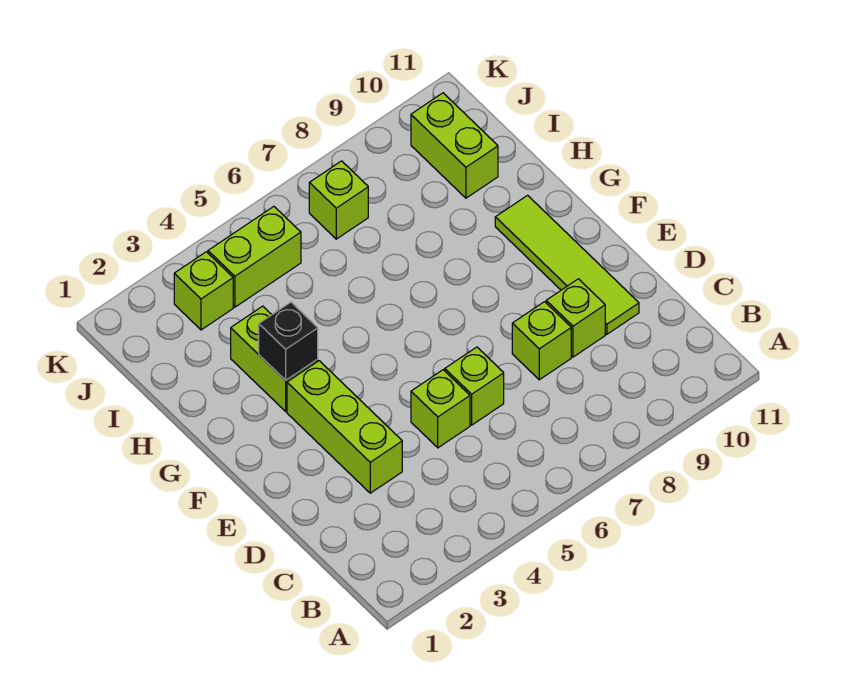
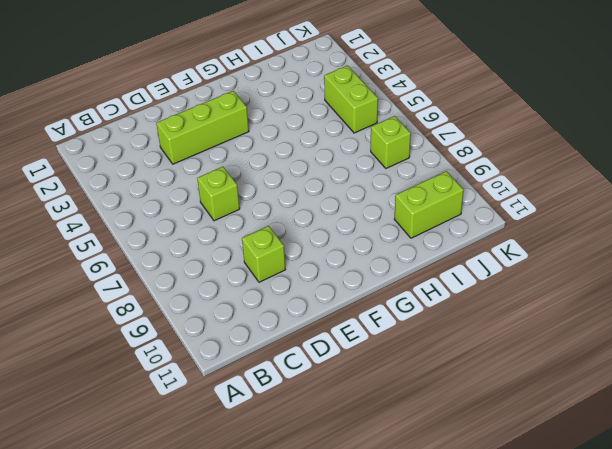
none -> lime brick D5 level 1
none -> lime brick D8 level 1
none -> lime tile D10:G10 level 1

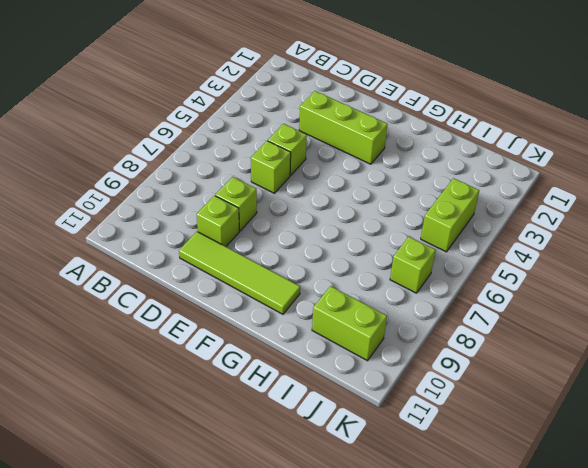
none -> lime brick G3:H3 level 1
none -> lime brick J3 level 1
none -> black brick G3 level 2

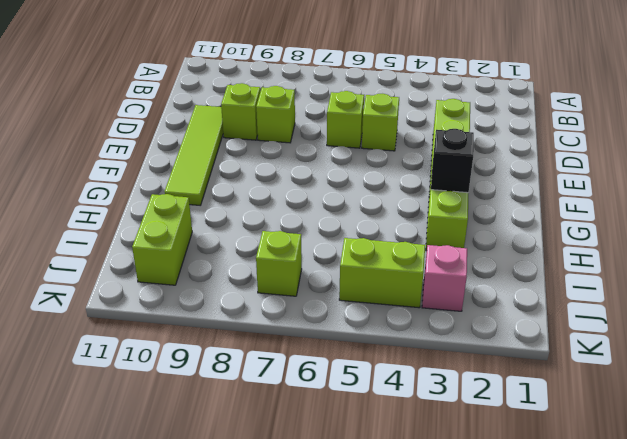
pink brick J3 level 1 -> lime brick J3 level 1

